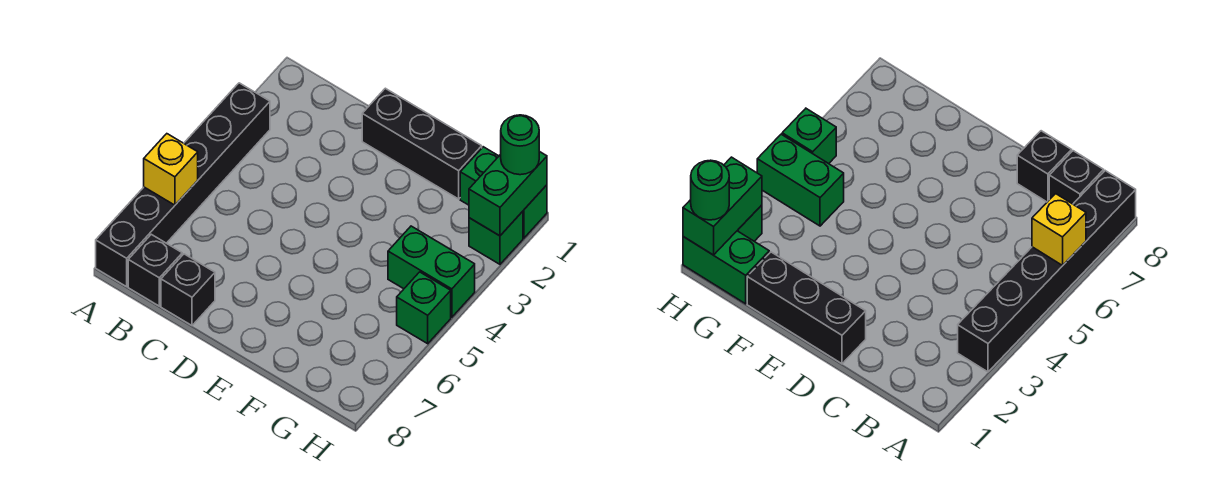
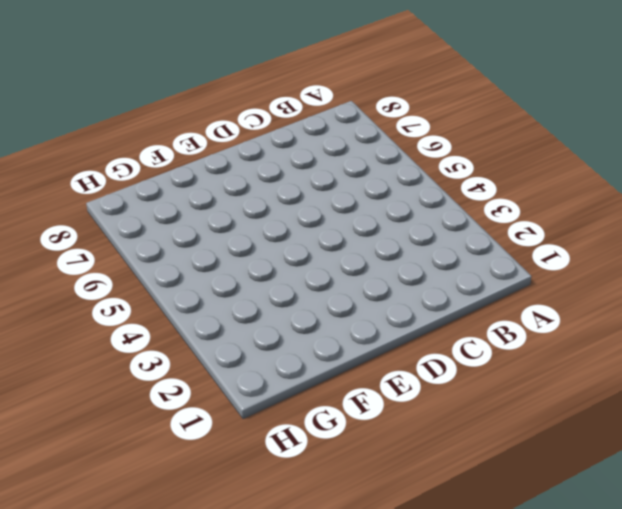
none -> black brick A3:A8 level 1
none -> black brick B8 level 1

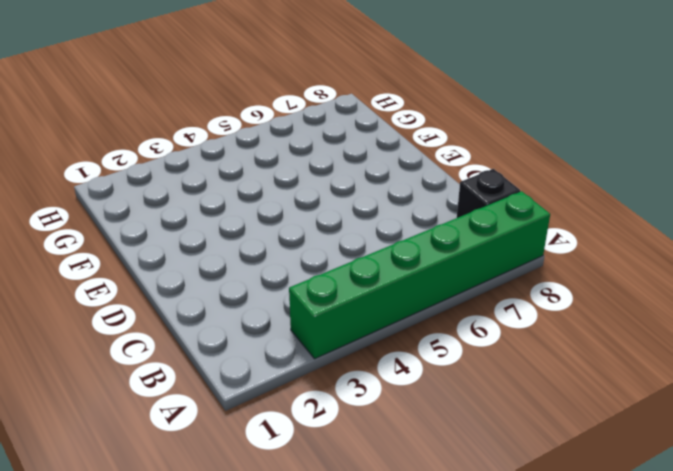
green brick A3:A8 level 1 -> black brick A3:A8 level 1
none -> black brick C8 level 1
none -> black brick D1:F1 level 1

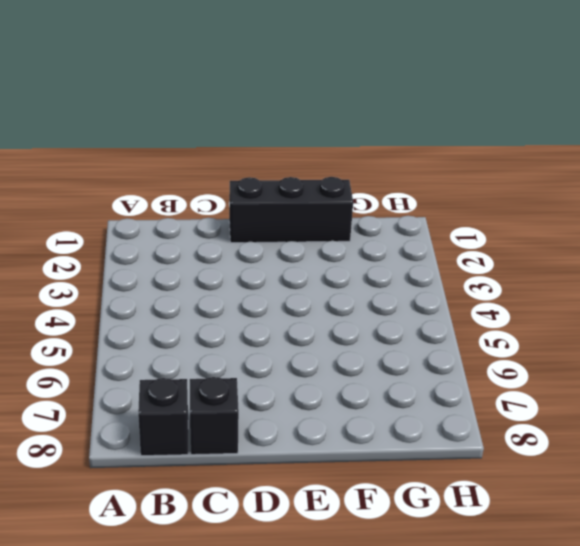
none -> black brick A3:A8 level 1
none -> green brick G1:H1 level 1

